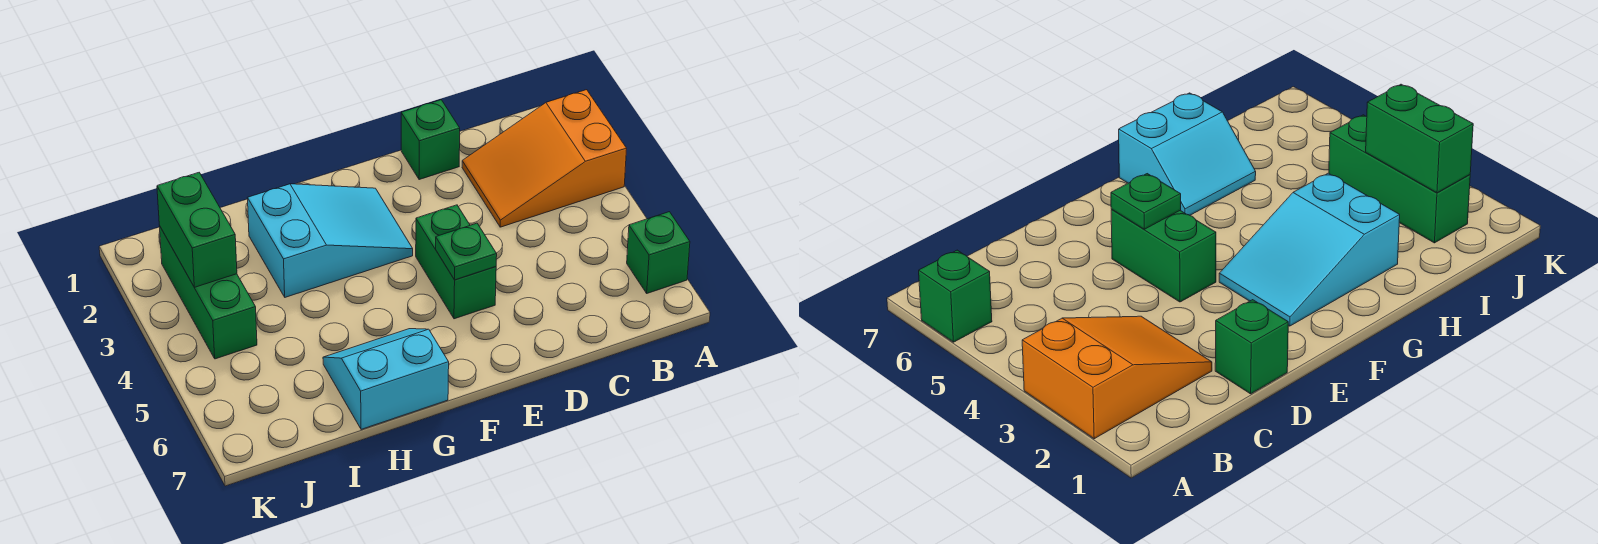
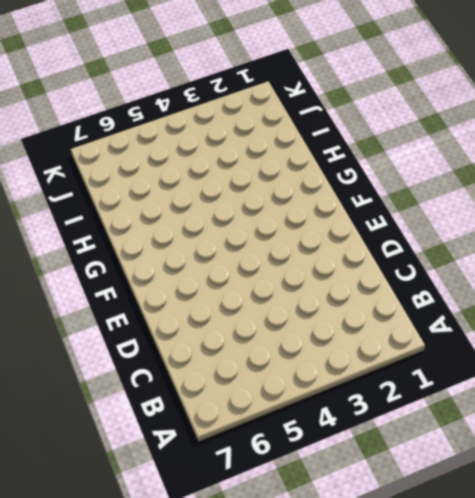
none -> orange slope A2:C3 level 1 top A
none -> green brick A6 level 1

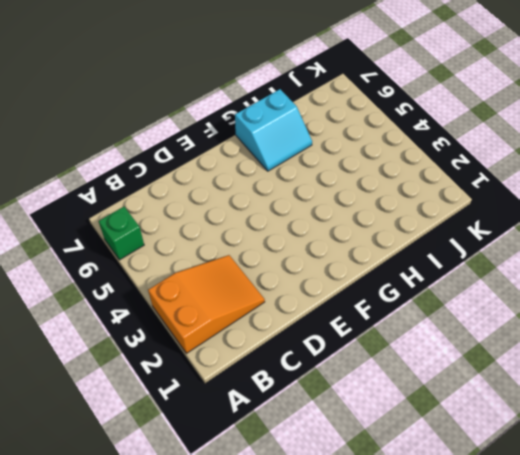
none -> green brick D1 level 1
none -> green brick E4:E5 level 1

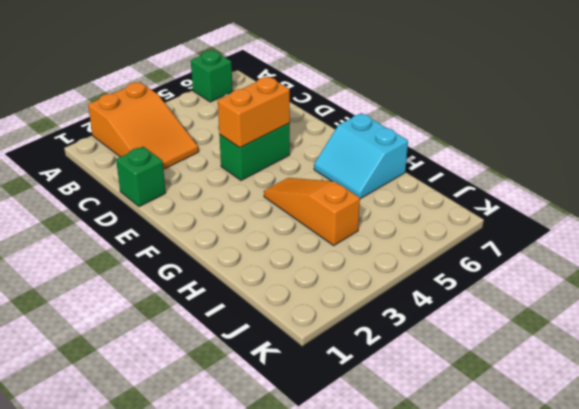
orange brick E4:E5 level 2 -> green plate E5 level 2
orange slope G4:I4 level 1 top I -> none
none -> cyan slope F2:H3 level 1 top H
none -> green brick J2:J4 level 1

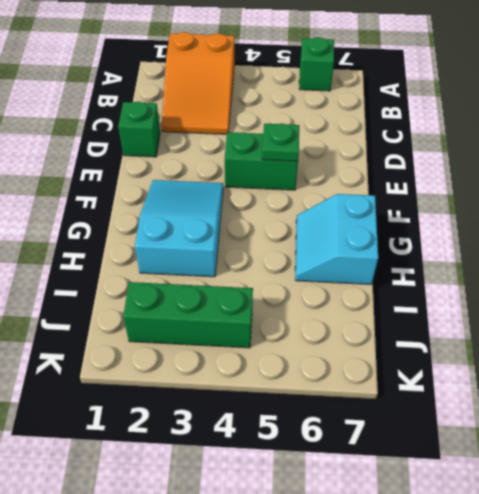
none -> green brick J2:J3 level 2

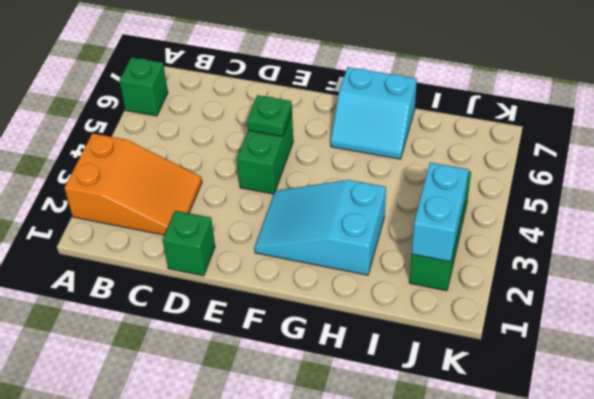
cyan brick J2:J3 level 2 -> green brick J2:J3 level 2

